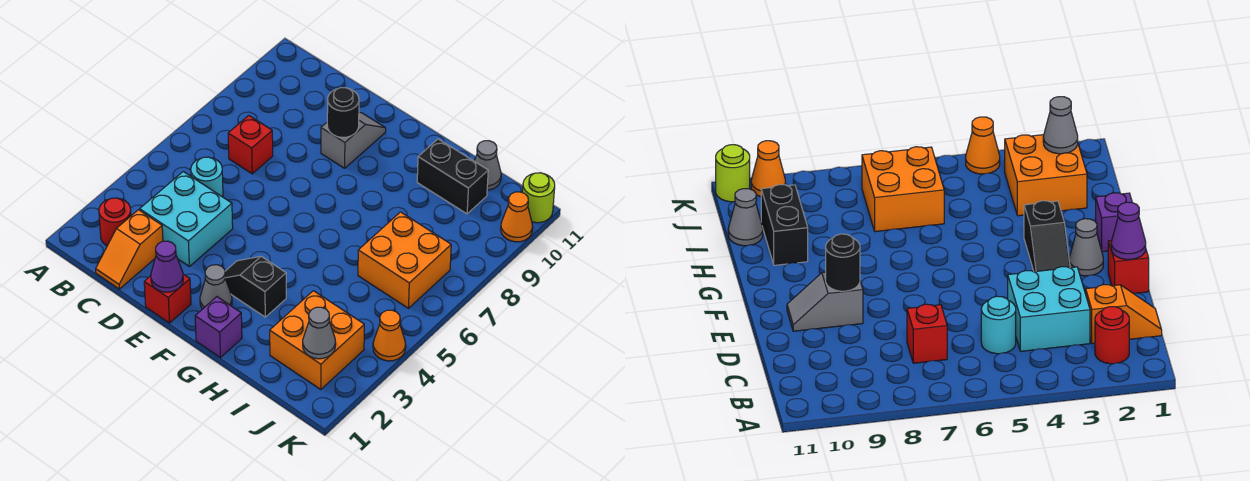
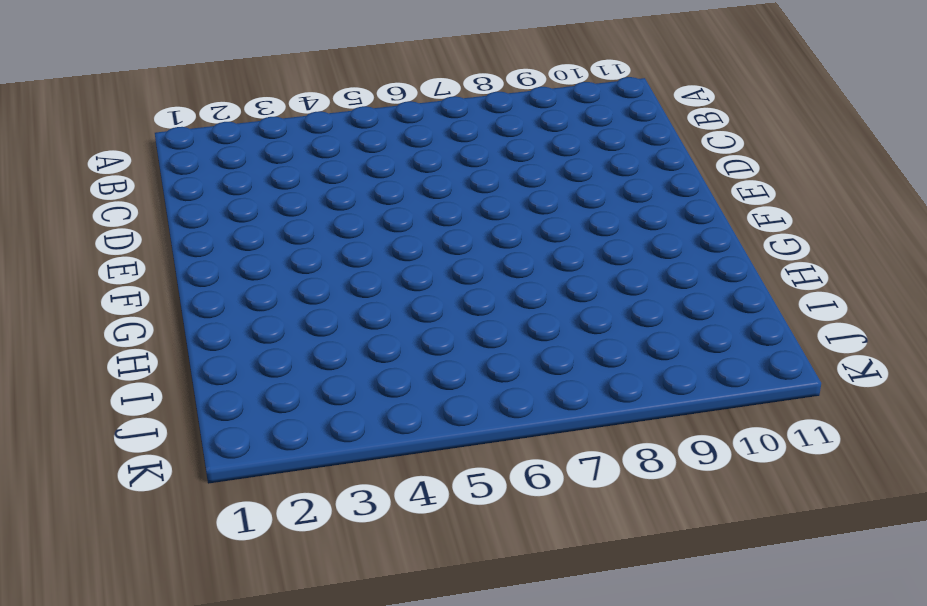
none -> red round brick B2 level 1
none -> orange slope C1:C2 level 1 top 2
none -> cyan brick C3:D4 level 1

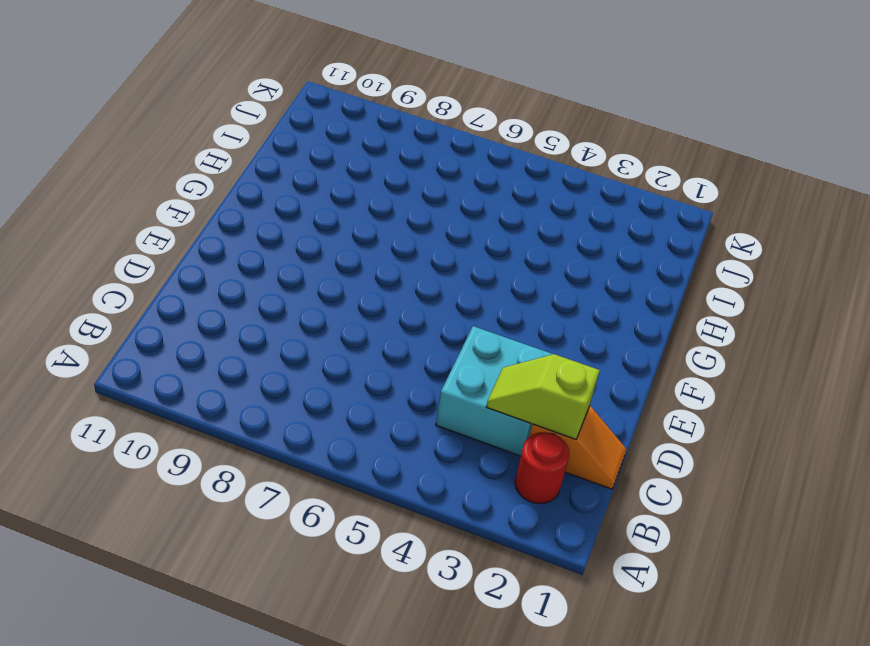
lime slope C2:C3 level 2 top 2 -> none
none -> cyan round brick C5 level 1
none -> red brick C7 level 1
none -> red brick E1 level 1

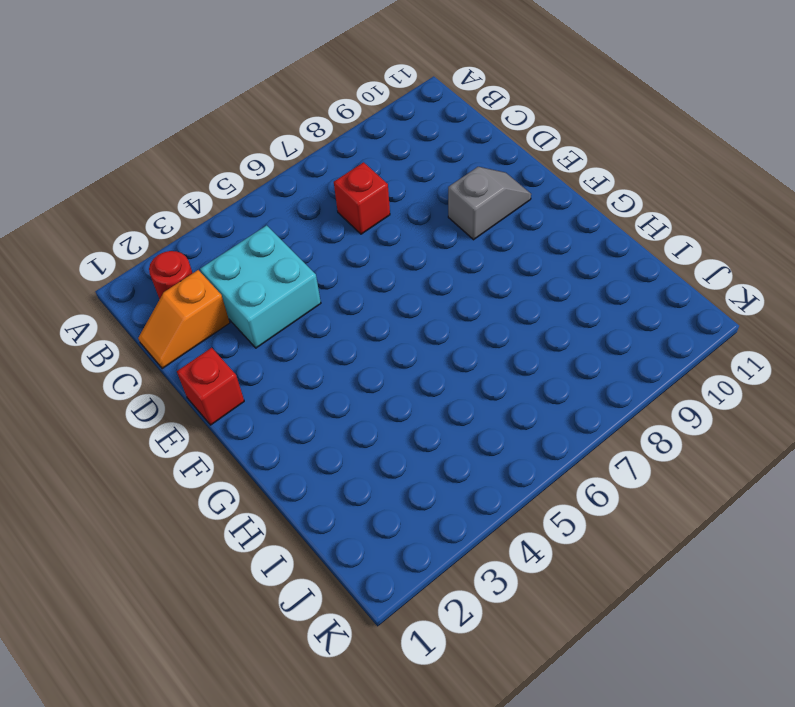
none -> cyan round brick C5 level 1
none -> grey cone F2 level 1
none -> black slope F3:G3 level 1 top G

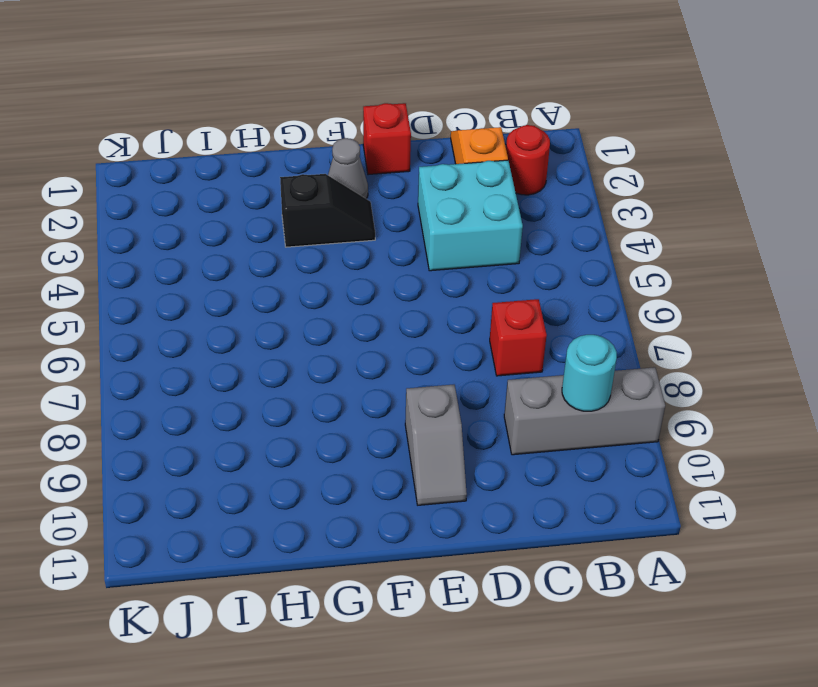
grey brick A9:C9 level 1 -> none
cyan round brick B9 level 2 -> cyan round brick C5 level 1
none -> purple brick G1 level 1
none -> black brick H10:I10 level 1
none -> orange brick I2:J3 level 1

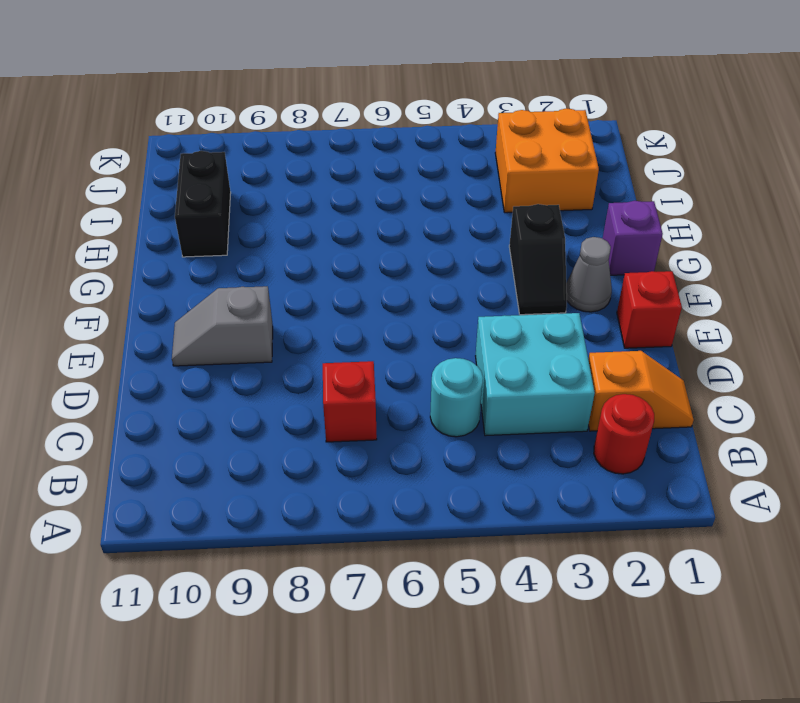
none -> orange brick I6:J7 level 1
none -> grey cone I11 level 1
none -> orange cone K4 level 1

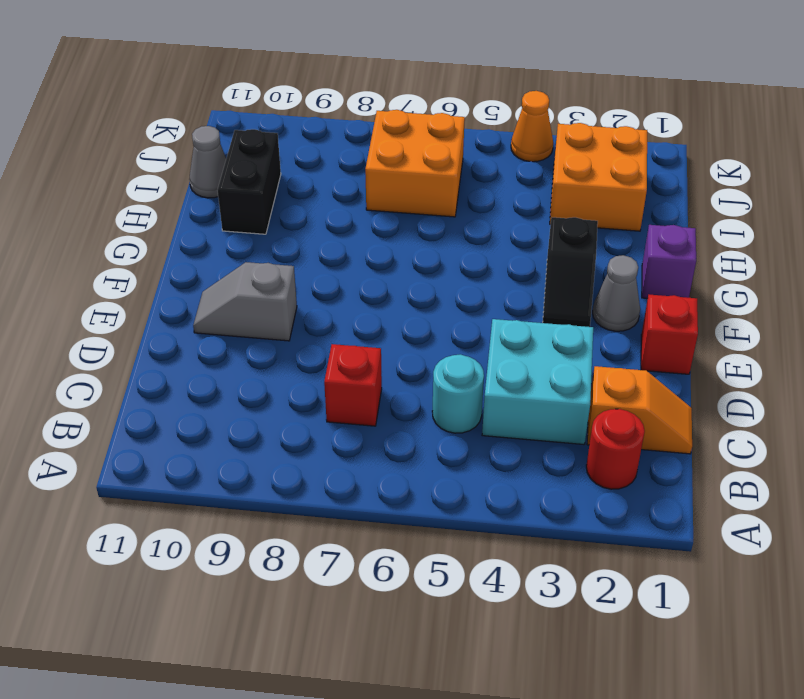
none -> orange cone K10 level 1
none -> lime round brick K11 level 1
none -> purple cone E1 level 2

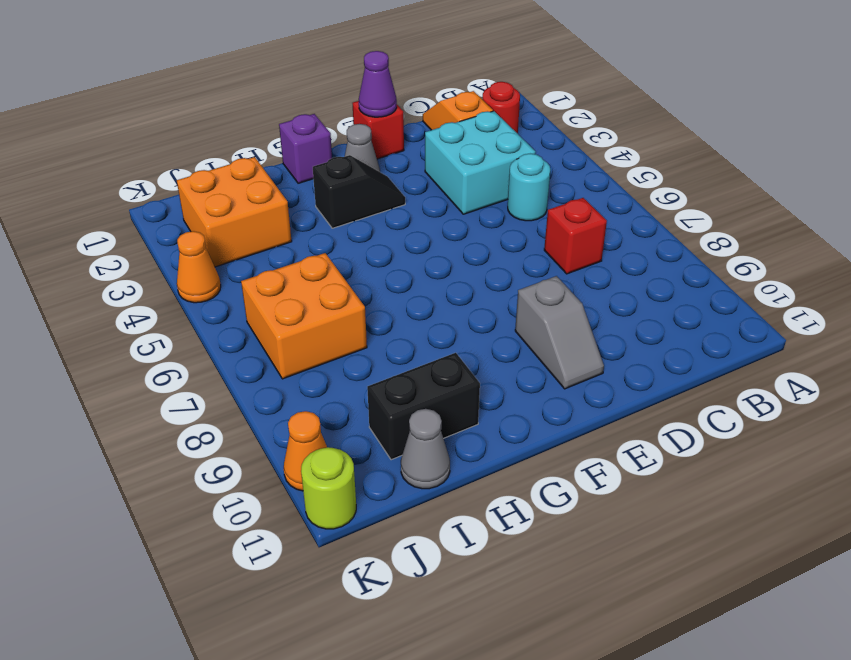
none -> black round brick E9 level 2
none -> grey cone J2 level 2

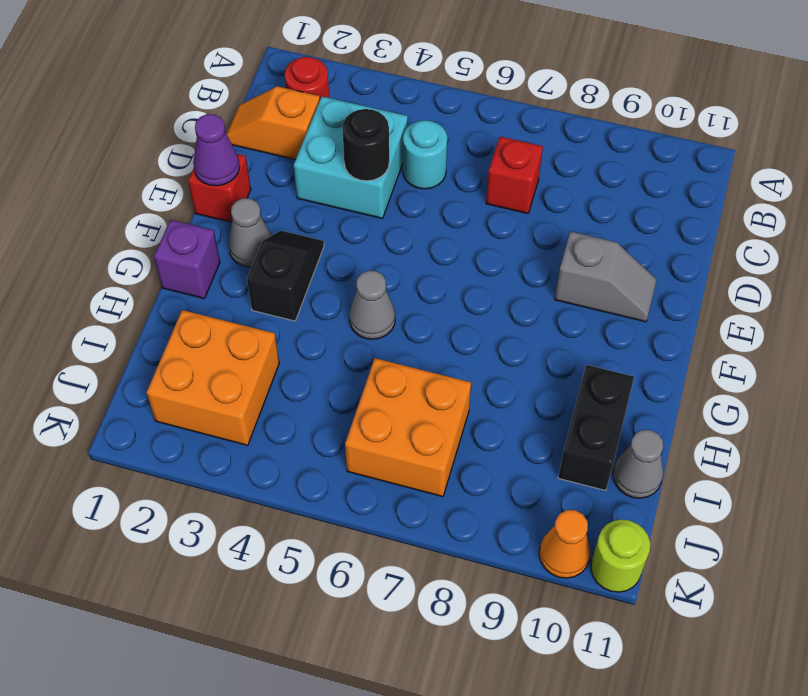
black round brick D4 level 2 -> black round brick E9 level 2
grey cone G5 level 1 -> grey cone J2 level 2
none -> orange cone K4 level 1

